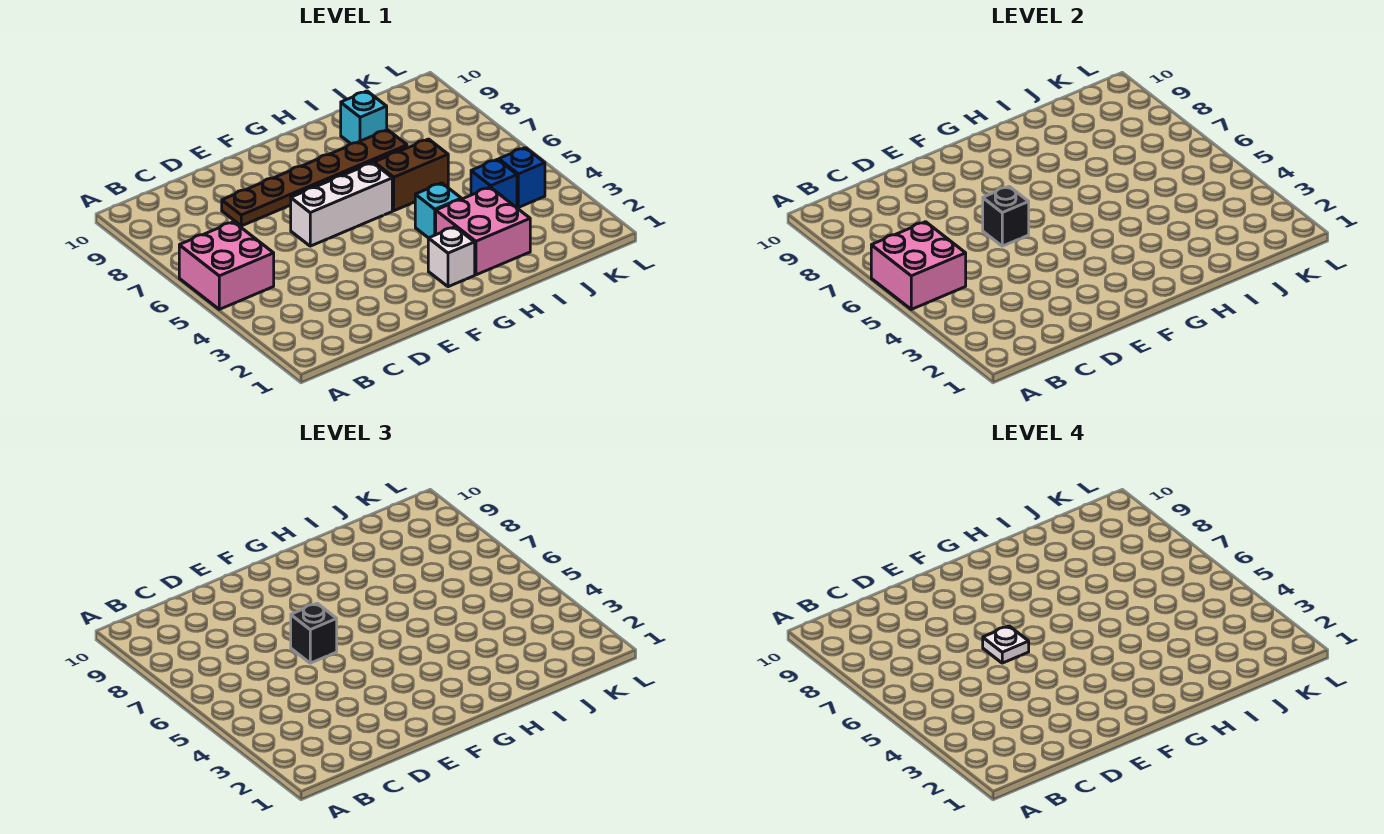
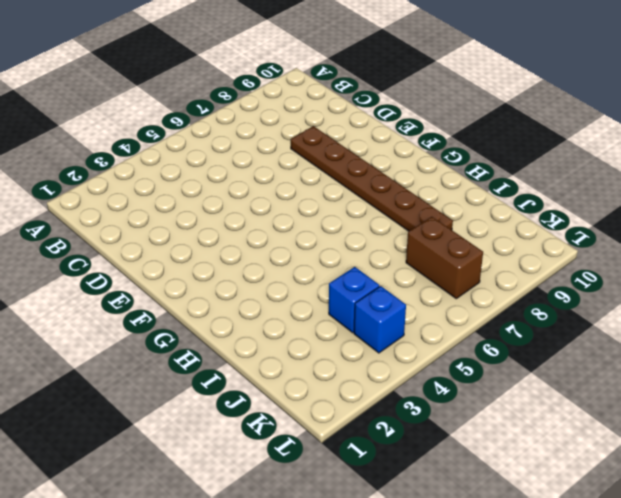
brown brick J7:K7 level 1 -> brown brick H6:I6 level 1
none -> pink brick A5:B6 level 1
none -> white brick E6:G6 level 1
none -> white brick G2 level 1

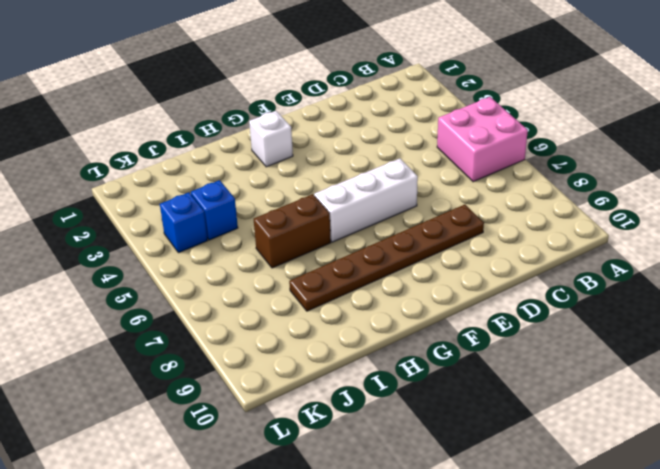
none -> pink brick H2:I3 level 1
none -> cyan brick H4 level 1
none -> cyan brick I9 level 1

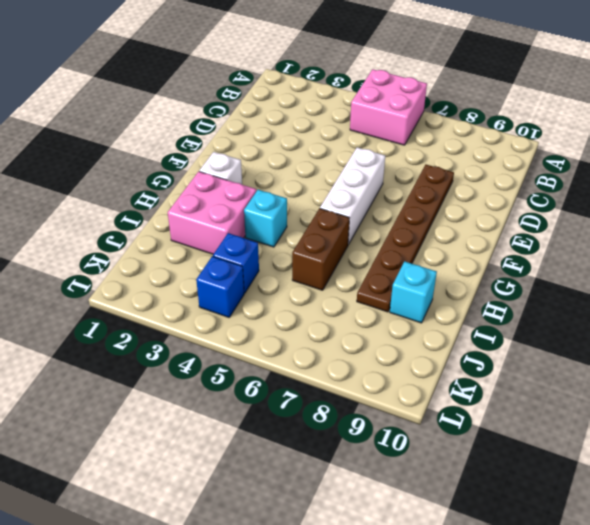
none -> pink brick A5:B6 level 2
none -> black brick E6 level 2
none -> black brick E6 level 3

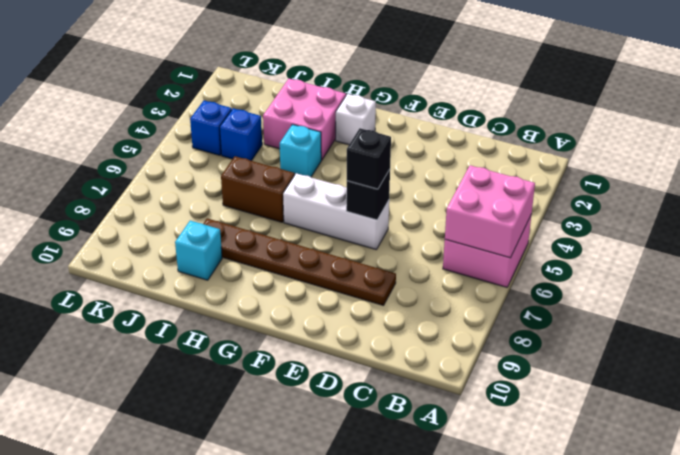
none -> white plate E6 level 4

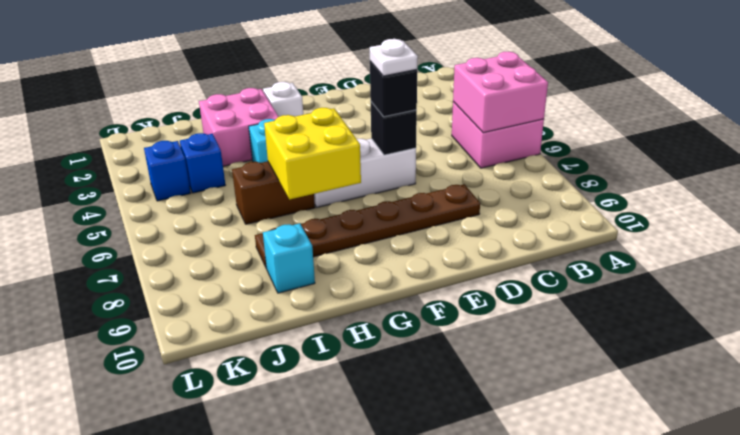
yellow brick G6:H7 level 2 -> none

